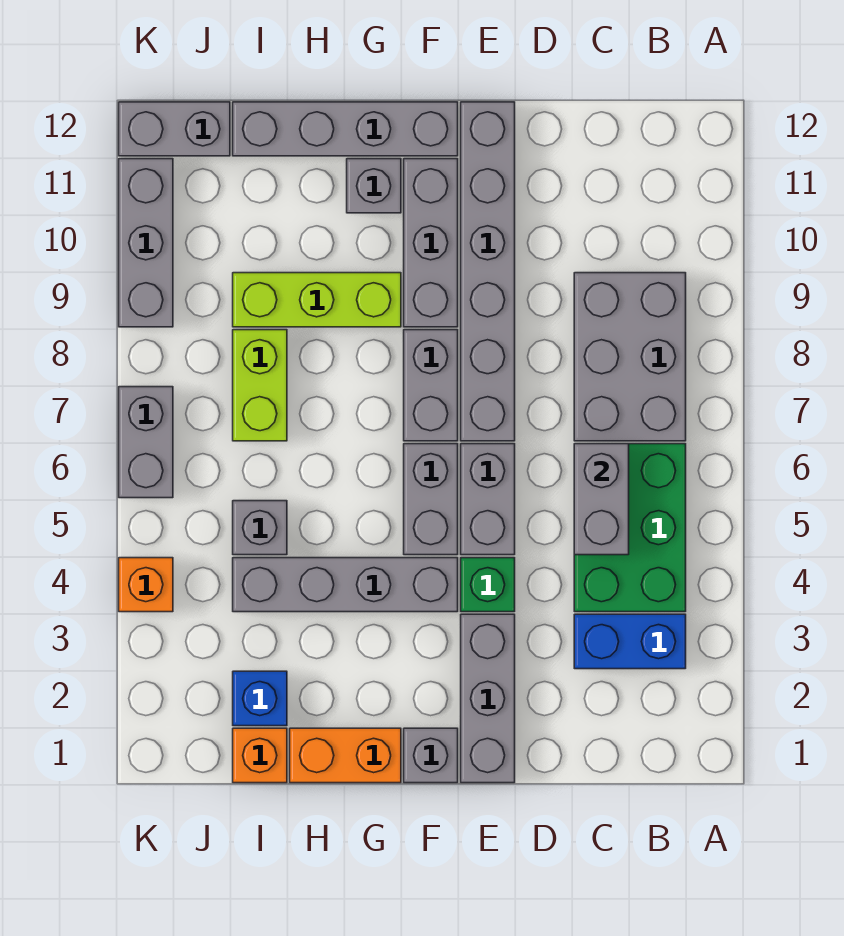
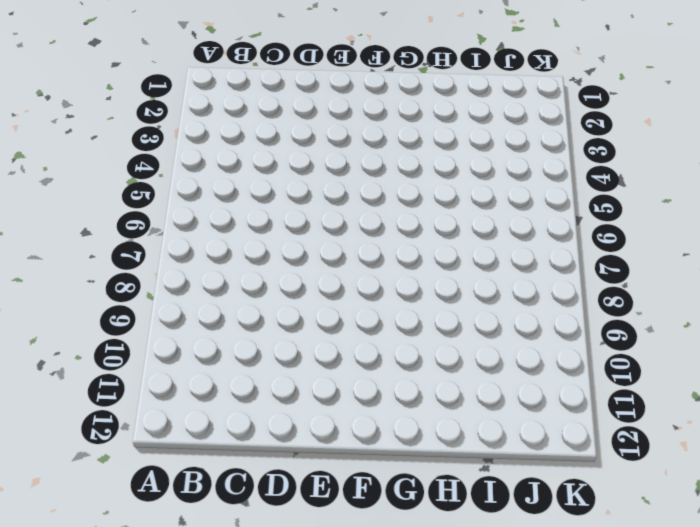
none -> blue brick B3:C3 level 1
none -> green brick B4:C6 level 1
none -> grey brick B7:C9 level 1

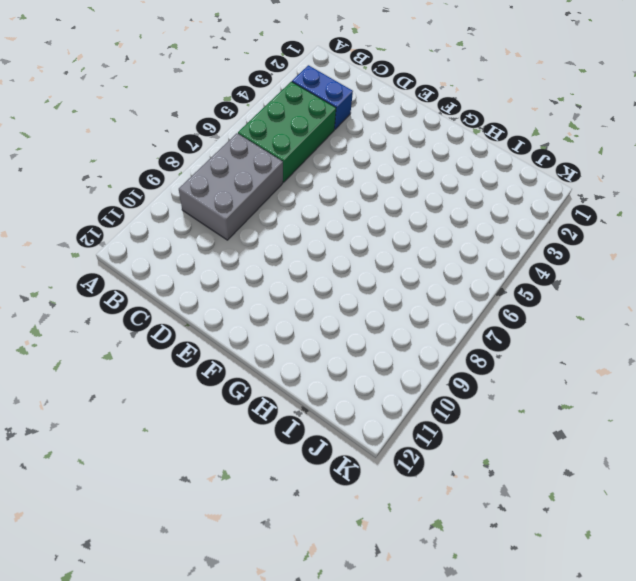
none -> grey brick E1:E3 level 1
none -> green brick E4 level 1
none -> grey brick E5:E6 level 1

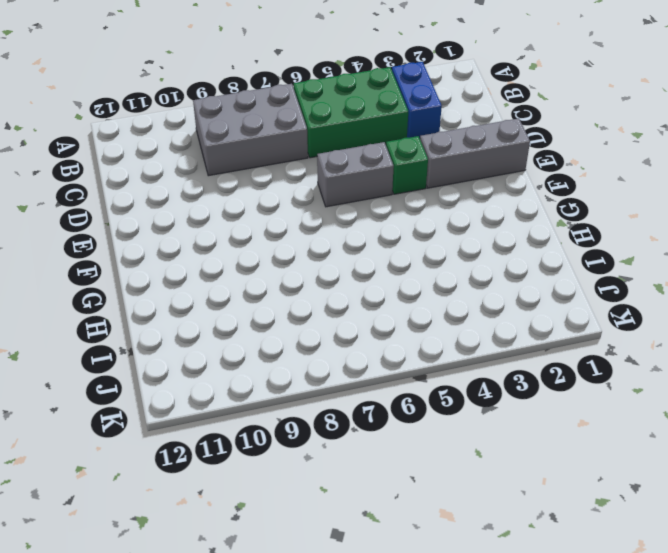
none -> grey brick E7:E12 level 1
none -> grey brick F1 level 1
none -> grey brick F4:I4 level 1

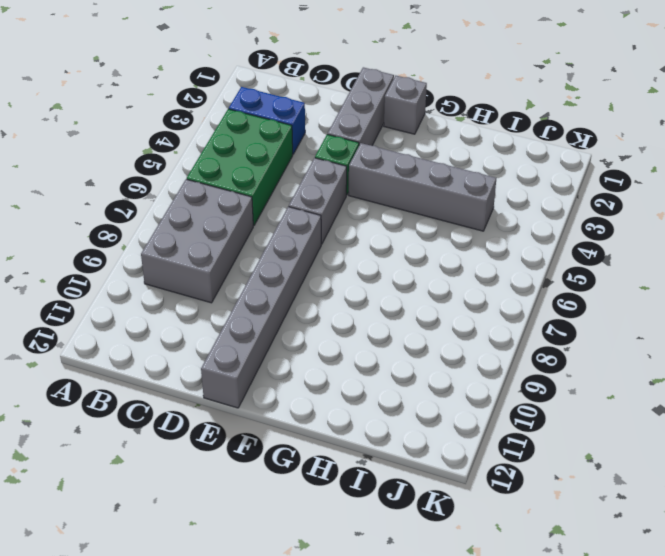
none -> grey brick F5:F6 level 1
none -> grey brick F7:F8 level 1
none -> grey brick F9:F11 level 1

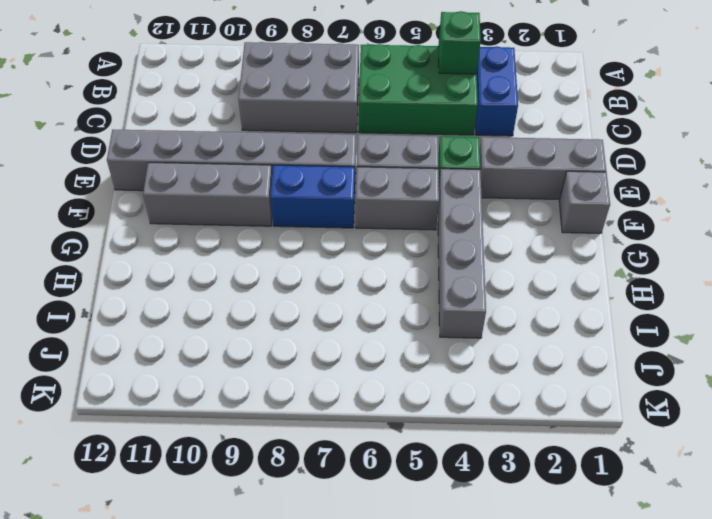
green brick B4 level 2 -> none
blue brick F7:F8 level 1 -> grey brick F7:F8 level 1
none -> grey brick F12:I12 level 1
none -> orange brick G1:H1 level 1
none -> lime brick G9:I9 level 1

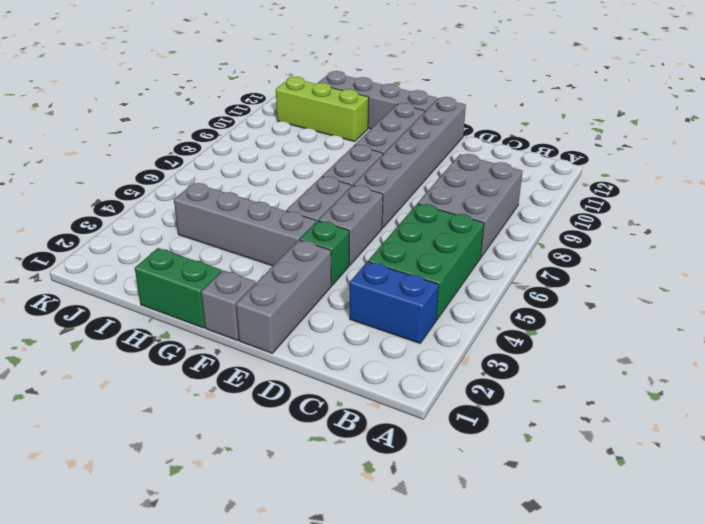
green brick G1:H1 level 1 -> orange brick G1:H1 level 1
lime brick H11:J11 level 1 -> lime brick G9:I9 level 1
none -> grey brick G11 level 1
none -> orange brick I1 level 1
none -> blue brick I2 level 1

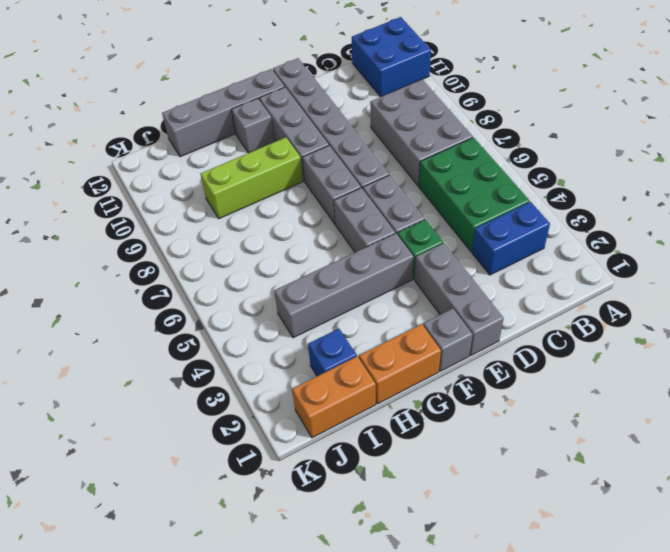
blue brick A11:B12 level 1 -> none
orange brick I1:J1 level 1 -> orange brick I1 level 1
none -> grey brick I5 level 1
none -> lime brick I7:I8 level 1
none -> grey brick J12:K12 level 1

